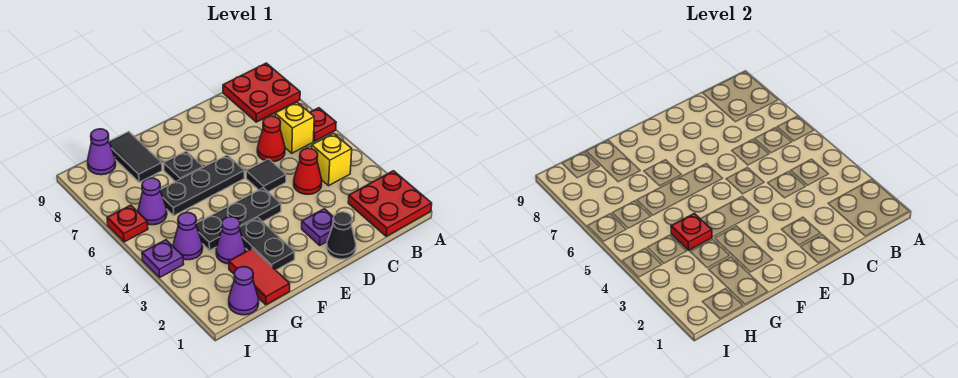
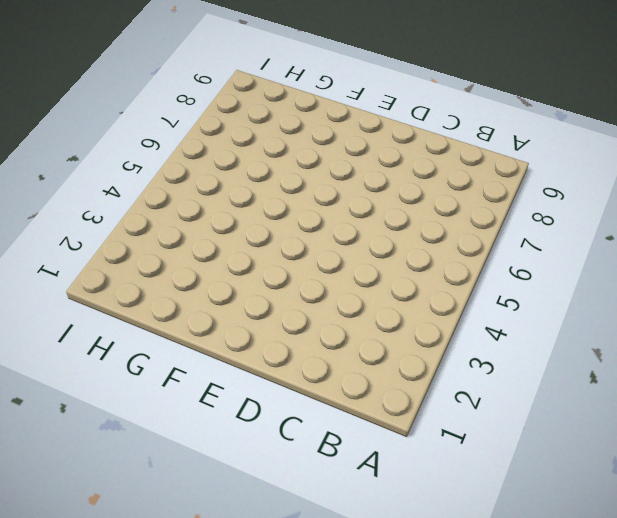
none -> red plate A1:B2 level 1
none -> red plate A6 level 1
none -> red plate A8:B9 level 1

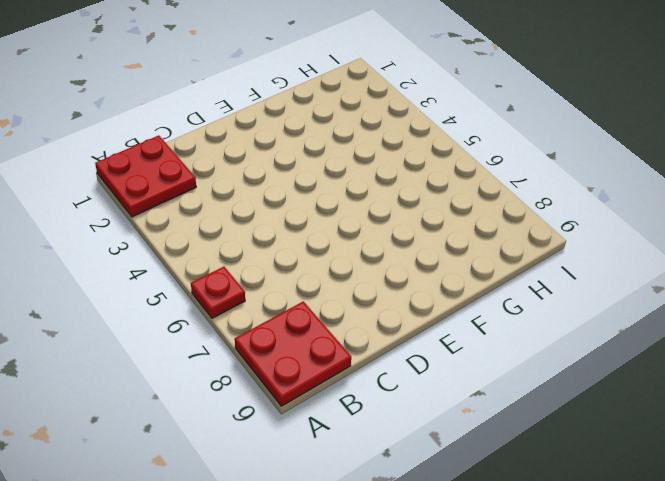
none -> yellow brick B4 level 1
none -> yellow brick B6 level 1
none -> red cone C4 level 1

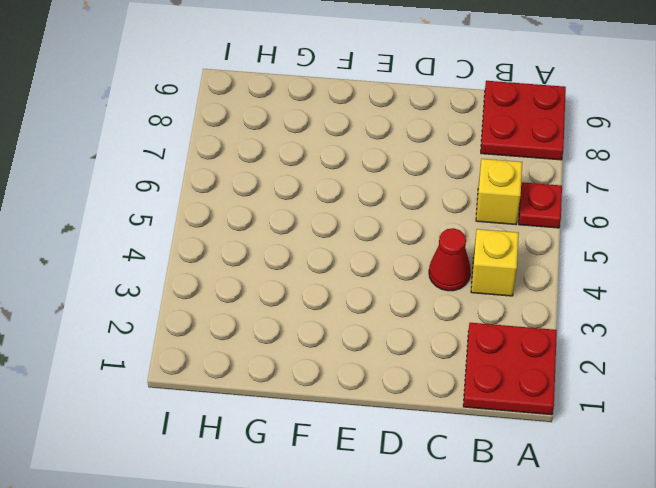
none -> red cone C6 level 1
none -> black cone D1 level 1
none -> purple plate D2 level 1

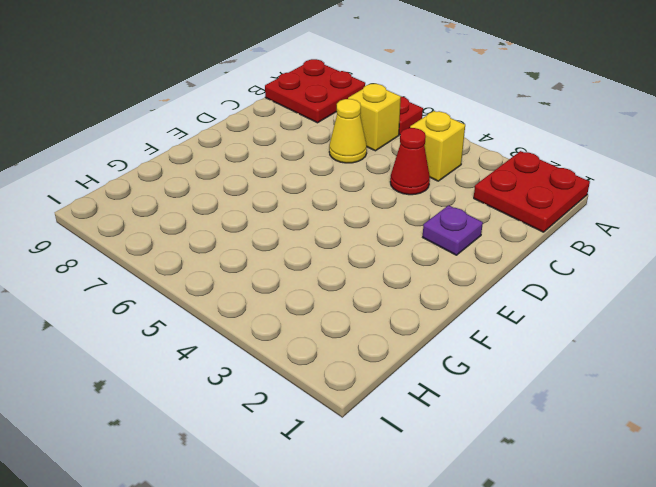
yellow cone C6 level 1 -> red cone C6 level 1
none -> black cone D1 level 1
none -> black tile D5 level 1
none -> black plate E4:G4 level 1

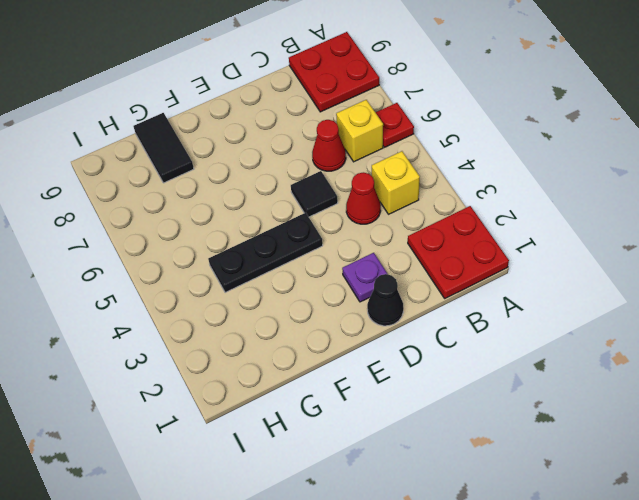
none -> black plate E6:G6 level 1
none -> black plate F2:F3 level 1
none -> black plate F7 level 1

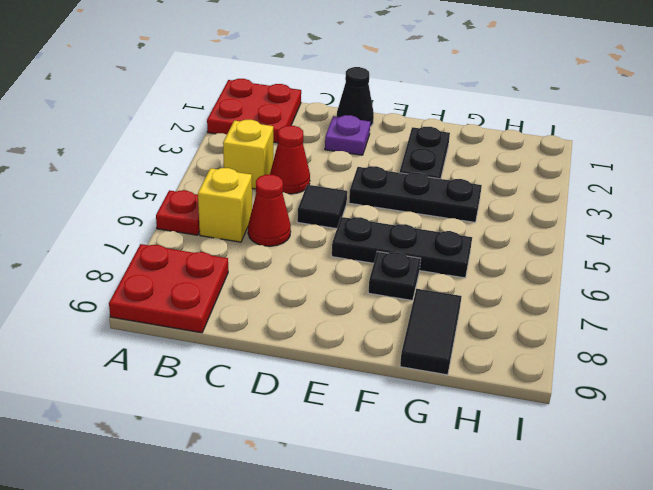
none -> red tile G1:G2 level 1
none -> purple cone G3 level 1
none -> purple cone H1 level 1

